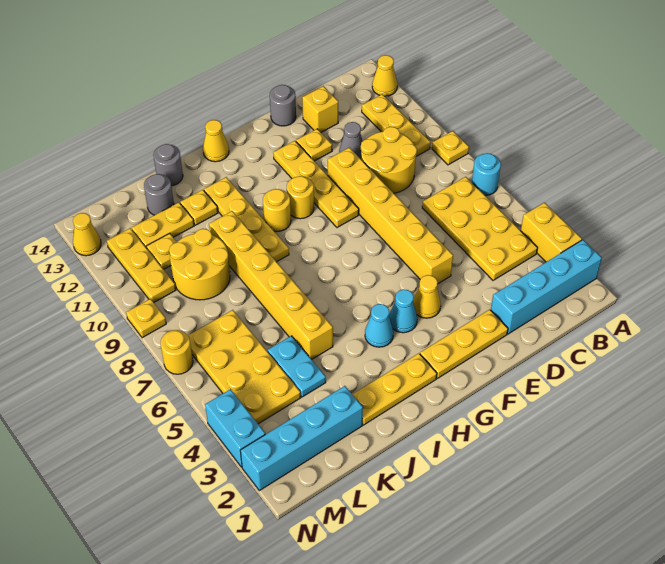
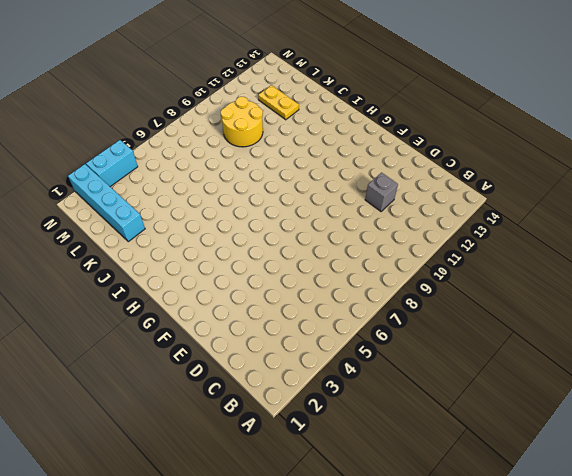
grey brick D11 level 1 -> grey cone D11 level 1
none -> cyan brick A2:D2 level 1
none -> yellow brick A3:A4 level 1
none -> cyan round brick A7 level 1
none -> yellow plate A9 level 1

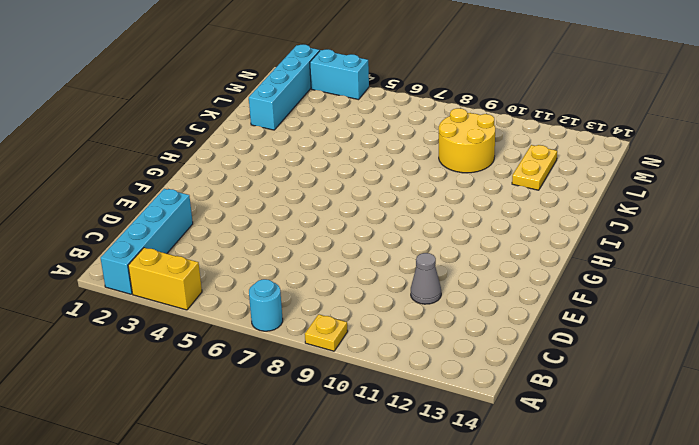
none -> yellow cone A13 level 1
none -> yellow plate B4:C7 level 1
none -> yellow plate B10:B12 level 1
none -> yellow round brick C9:D10 level 1

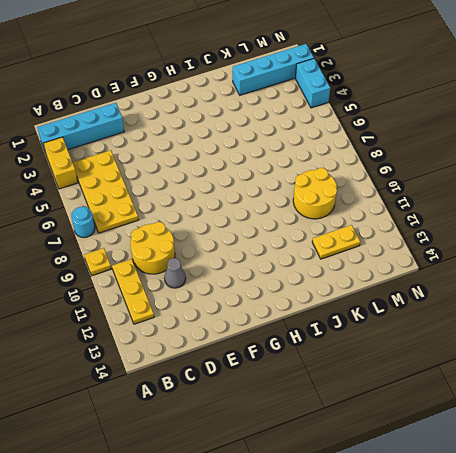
none -> yellow cone A13 level 1
none -> yellow brick D13 level 1
none -> yellow plate E2:G2 level 1
none -> yellow brick E5:E10 level 1

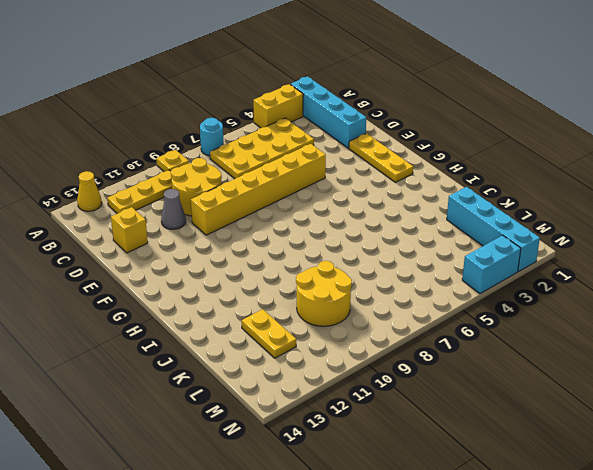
none -> yellow plate E12 level 1
none -> grey round brick E14 level 1
none -> yellow cone F4 level 1
none -> yellow plate F9:F12 level 1

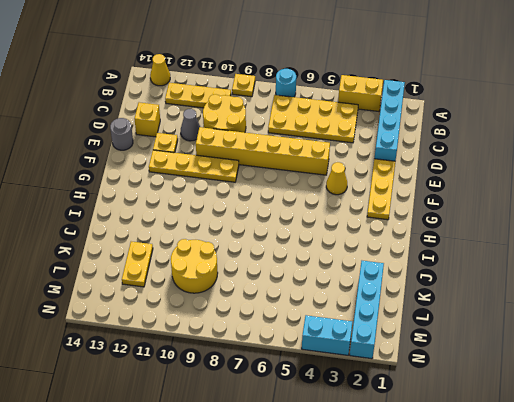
none -> cyan cone G4 level 1
none -> yellow round brick G10 level 1
none -> yellow plate H2:J2 level 1
none -> cyan cone H4 level 1

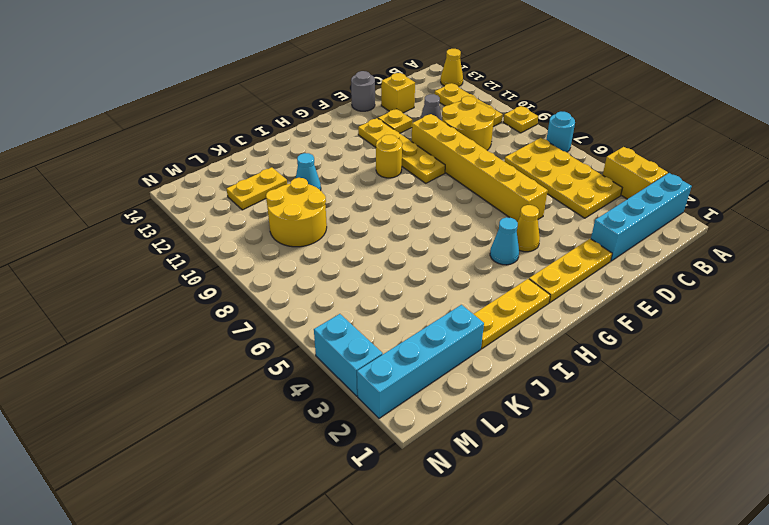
cyan cone J11 level 1 -> cyan cone H4 level 1
none -> yellow round brick H10 level 1
none -> yellow cone H14 level 1
none -> yellow plate I9:I12 level 1
none -> yellow brick J5:J10 level 1

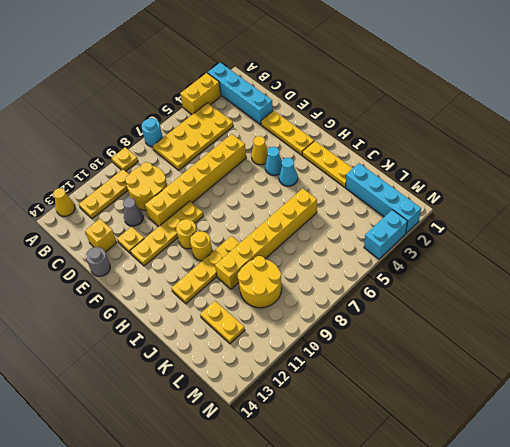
none -> yellow cone H14 level 1
none -> yellow plate J12 level 1
none -> grey round brick J14 level 1
none -> cyan plate K4:K5 level 1

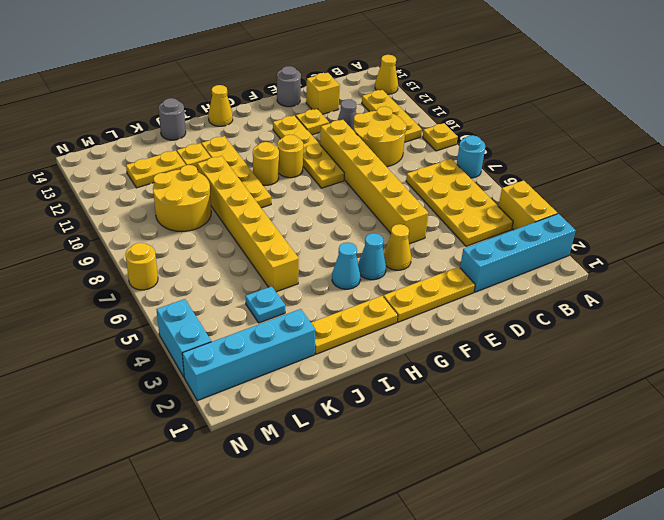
cyan plate K4 level 1 -> cyan plate K4:K5 level 1
none -> grey round brick K13 level 1
none -> yellow plate L4:M7 level 1
none -> yellow plate L11 level 1
none -> yellow plate M10:M12 level 1

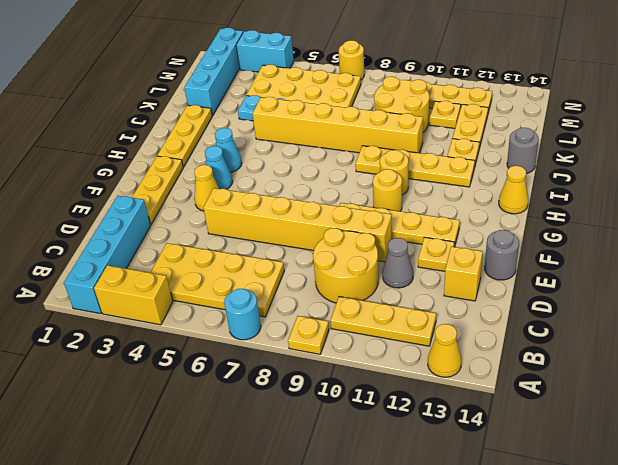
none -> grey round brick K13 level 1
none -> yellow plate N9 level 1
none -> yellow cone N13 level 1

